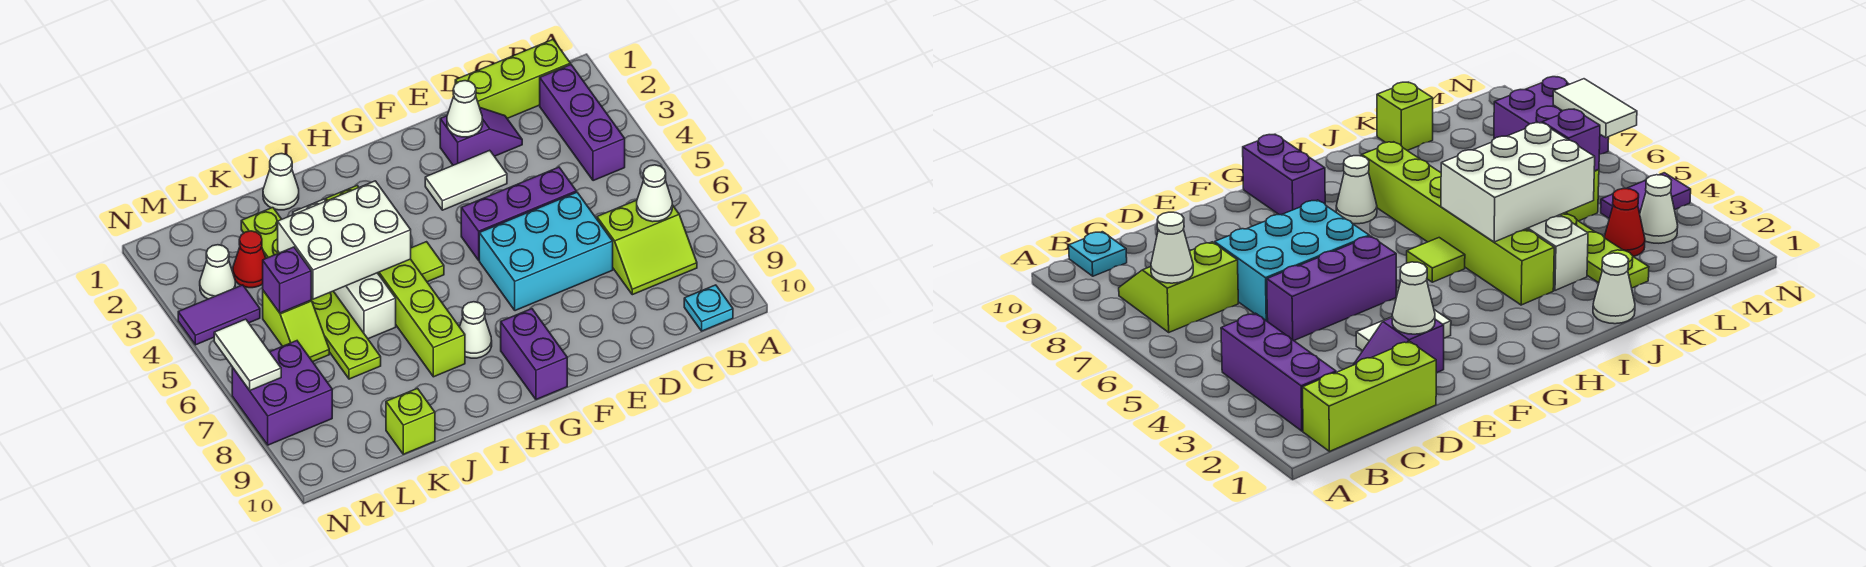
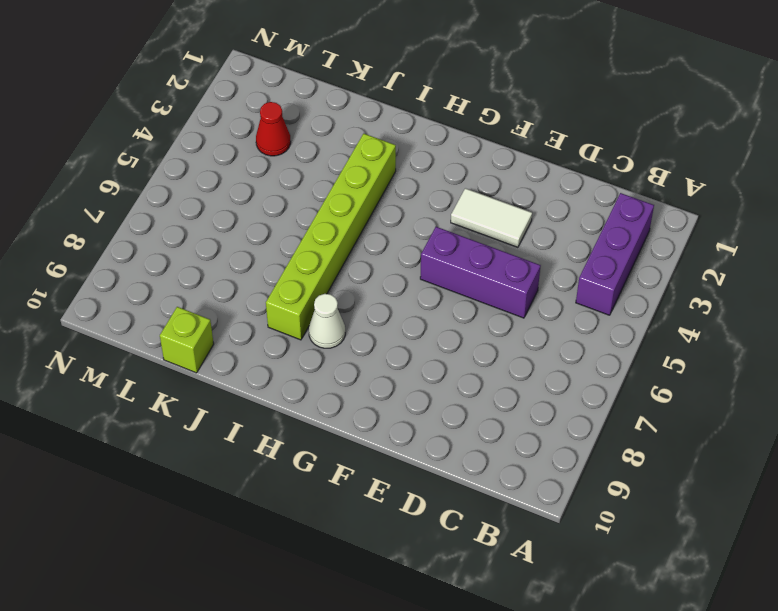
none -> lime brick B1:D1 level 1
none -> lime slope B7:C8 level 1 top 7
none -> cyan plate B10 level 1

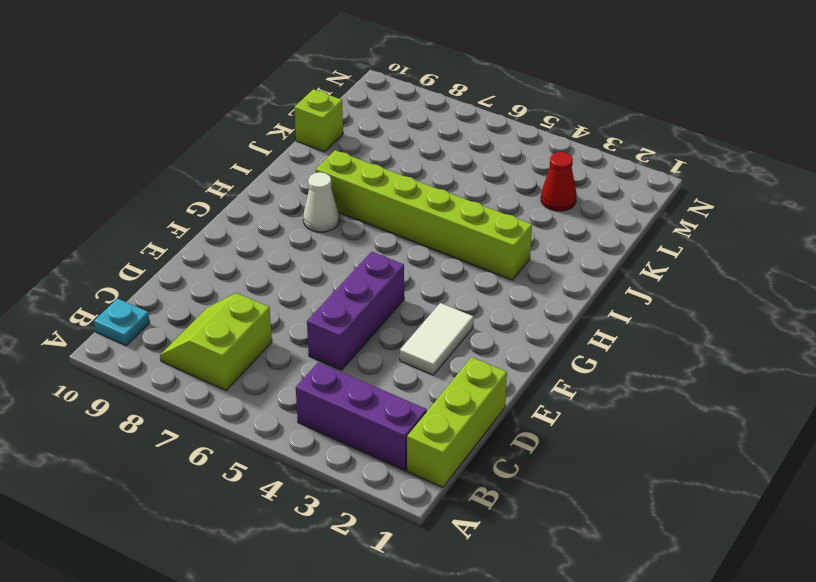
none -> purple slope D2:E2 level 1 top E
none -> cyan brick D6:F7 level 1
none -> purple brick G9:G10 level 1

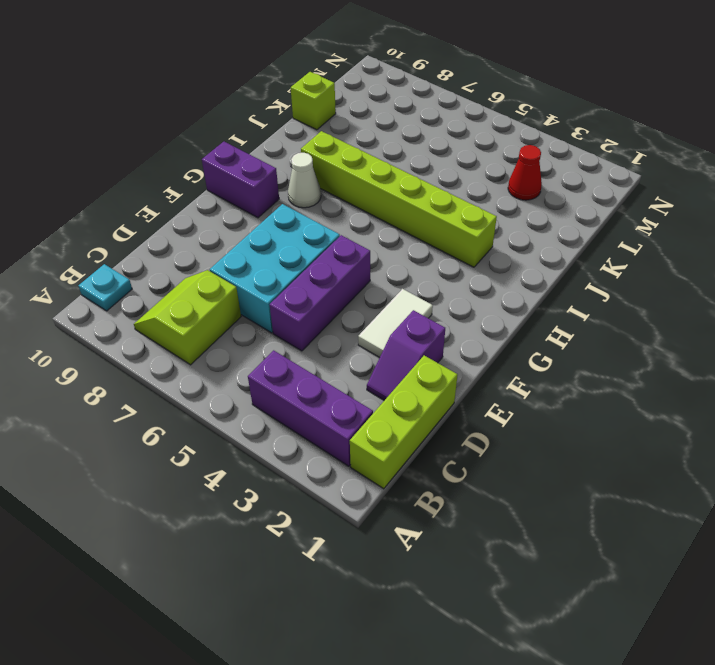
none -> lime tile H5 level 1
none -> white cone J1 level 1
none -> white brick J3:J6 level 1

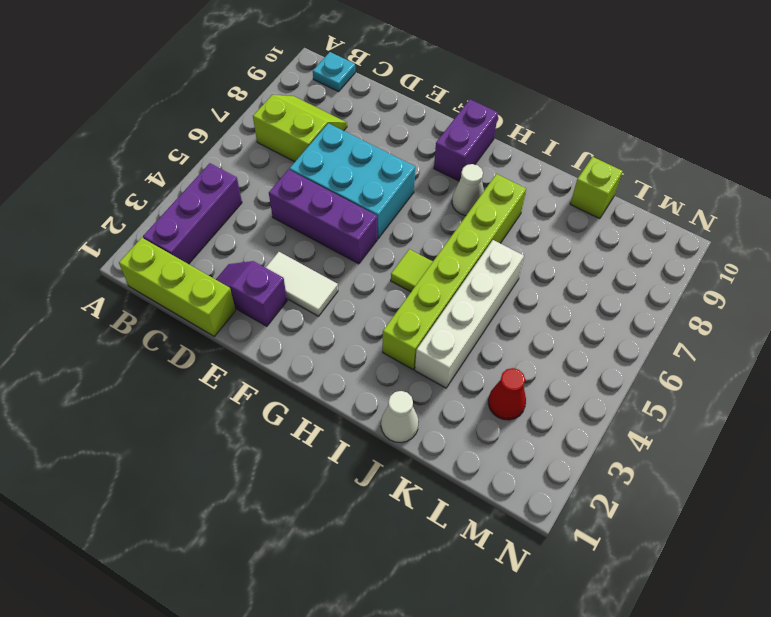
none -> lime plate K2:K7 level 1
none -> lime slope L5:L6 level 1 top 5
none -> white cone M3 level 1

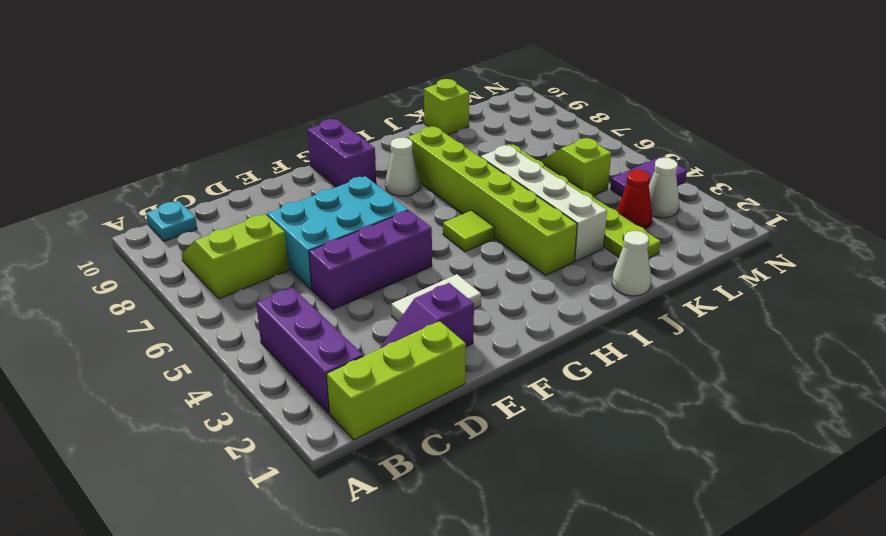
none -> purple brick M7:N8 level 1
none -> white cone B7 level 2
none -> white cone E2 level 2

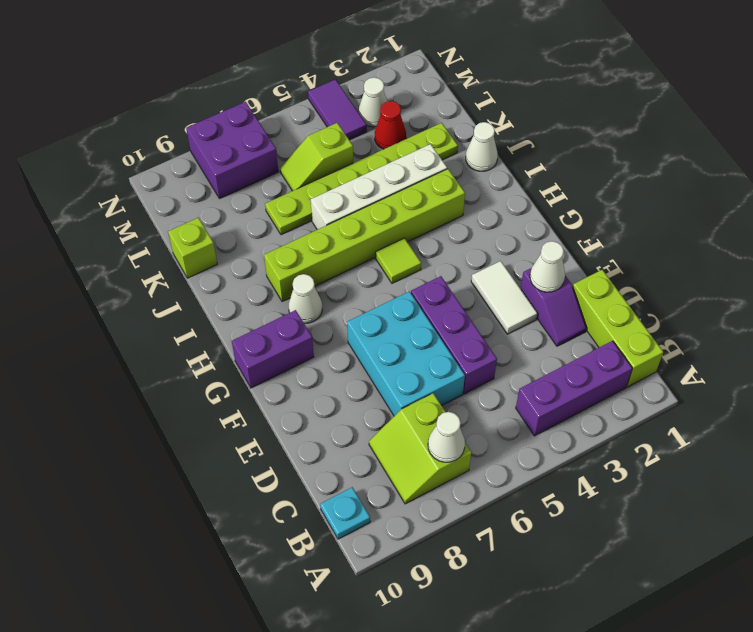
none -> white brick I4:K5 level 2
none -> purple brick L5 level 2
none -> white tile N6:N7 level 2

